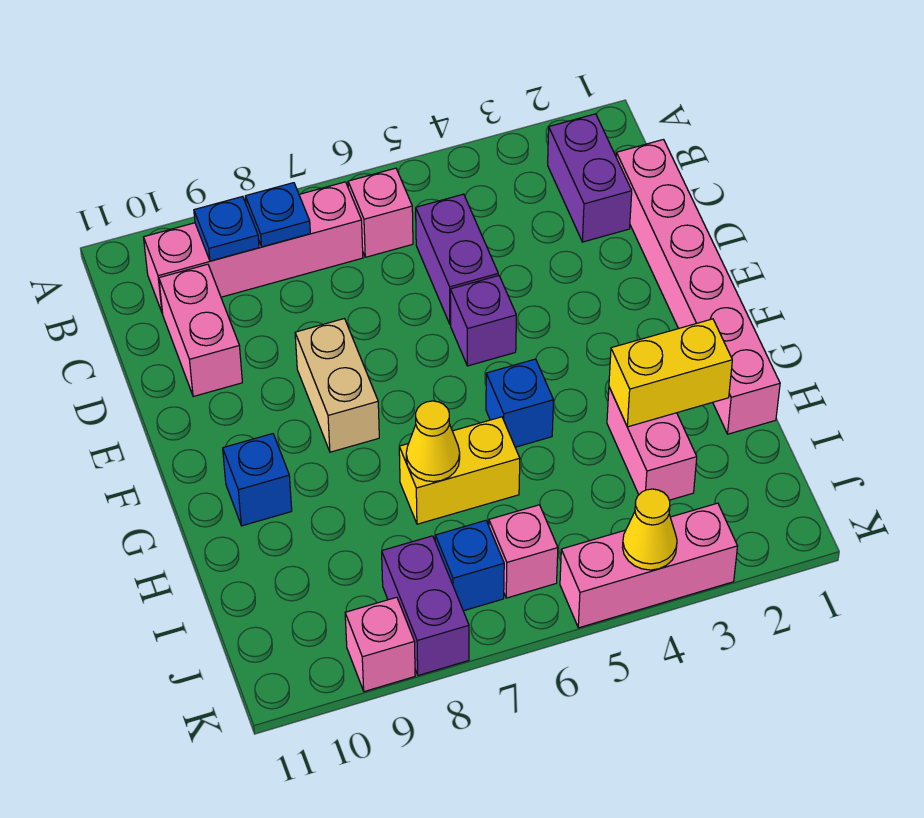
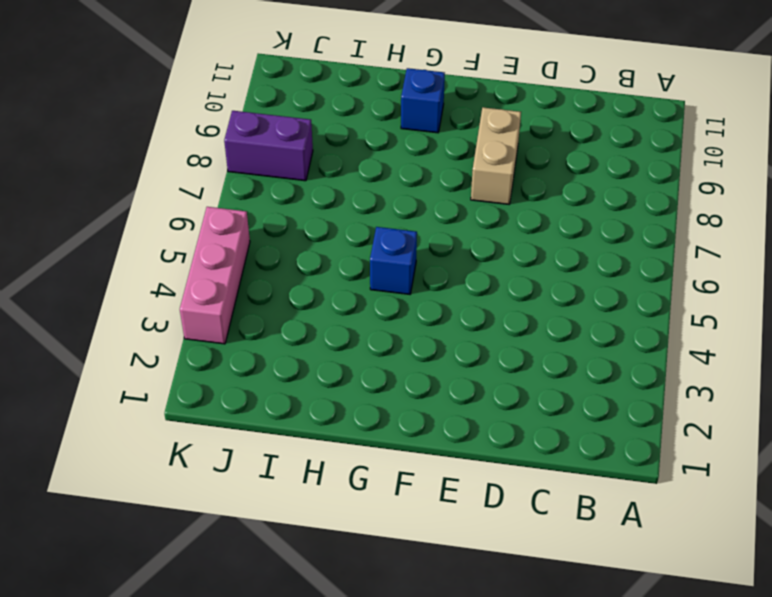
tan brick E8:E9 level 1 -> tan brick E8:F8 level 1
none -> purple brick B2:C2 level 1
none -> pink brick B6 level 1
none -> pink brick B7:B10 level 1

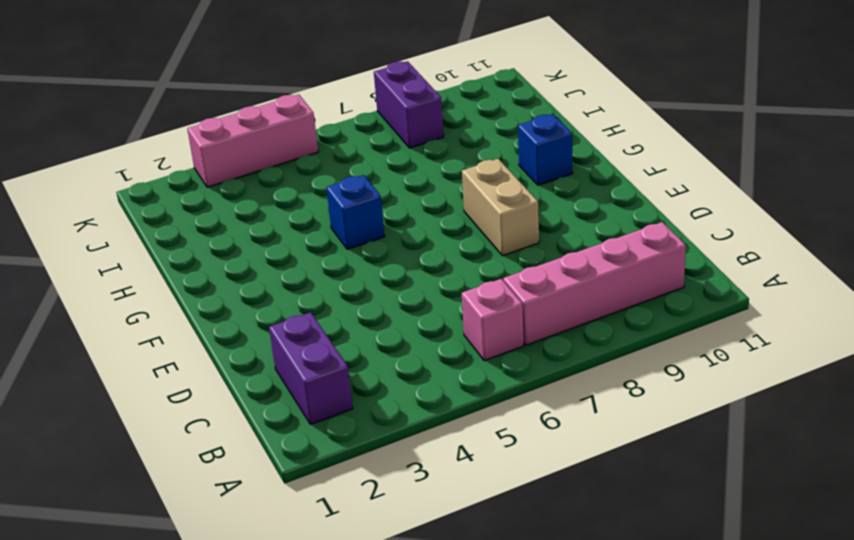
none -> pink brick C1:H1 level 1
none -> purple brick C5:D5 level 1
none -> pink brick C10:D10 level 1

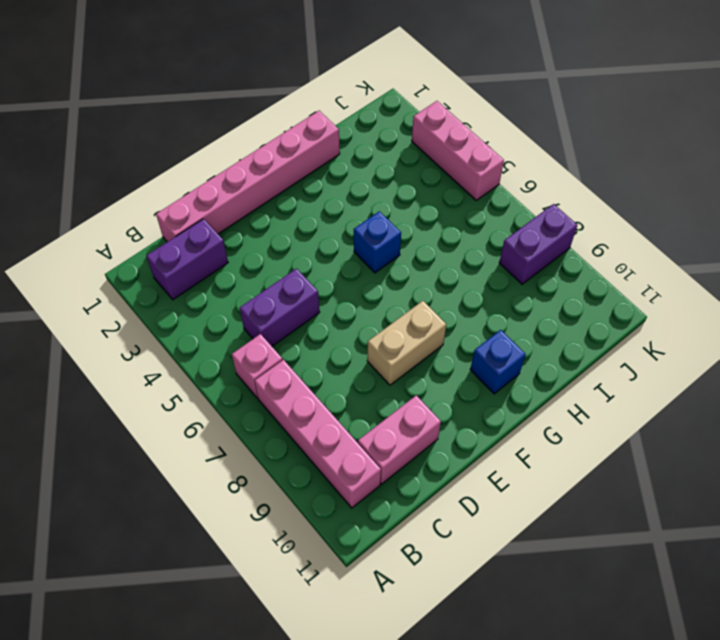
none -> purple brick E5 level 1
none -> pink brick H3:I3 level 1
none -> yellow brick H6:H7 level 1

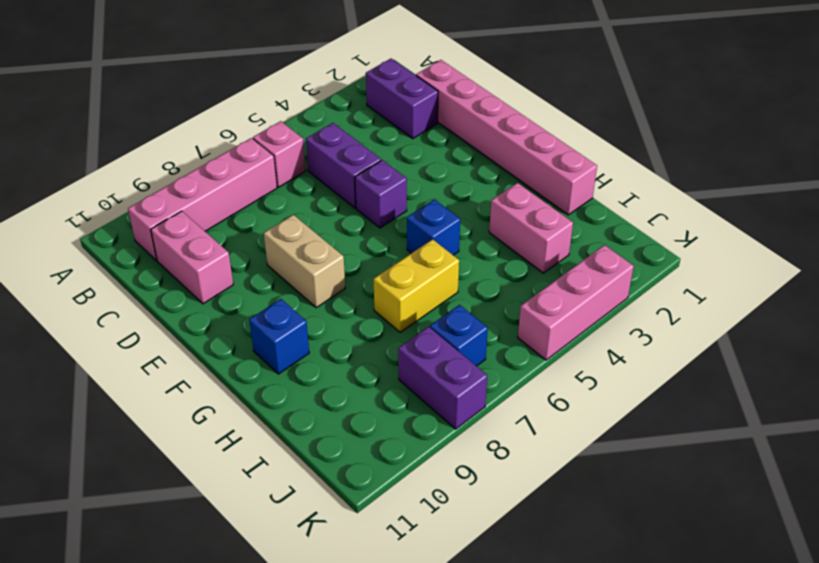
none -> pink brick J6 level 1
none -> pink brick K9 level 1
none -> blue plate B8 level 2

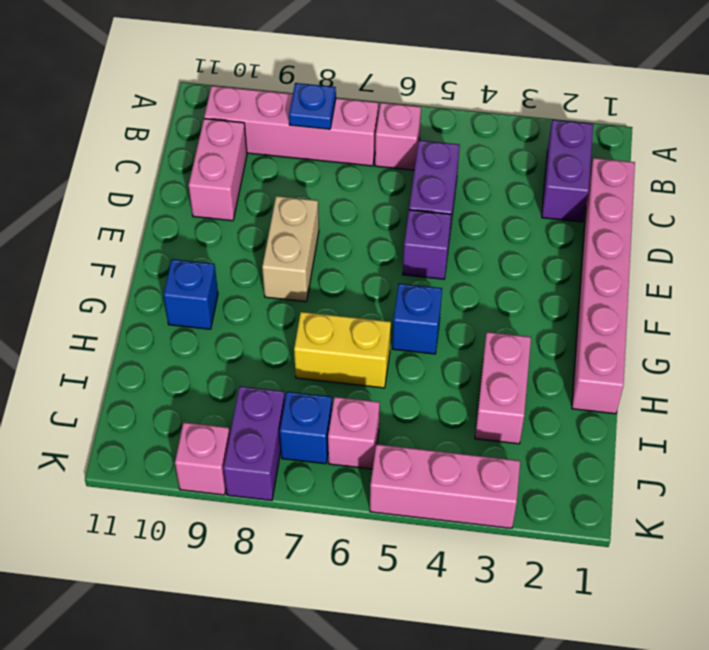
none -> blue plate B9 level 2
none -> yellow brick H2:H3 level 2
none -> yellow cone H7 level 2

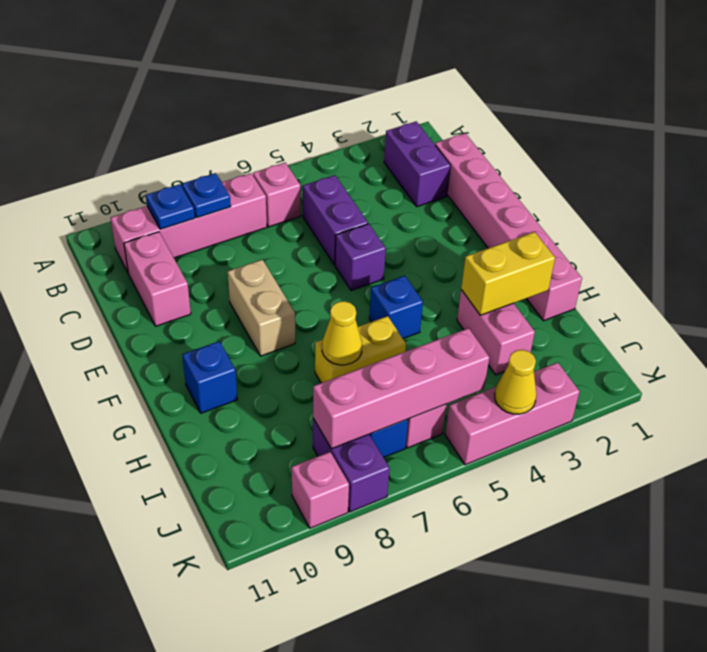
pink brick J5:J8 level 2 -> none

